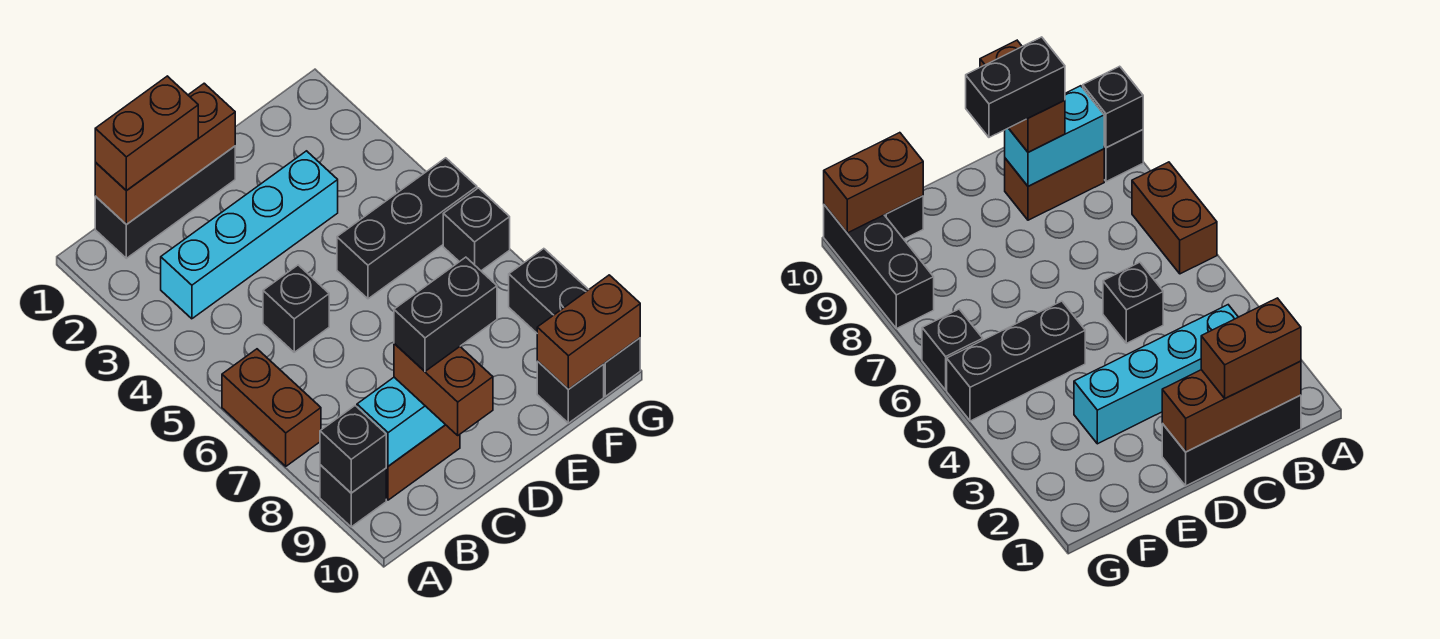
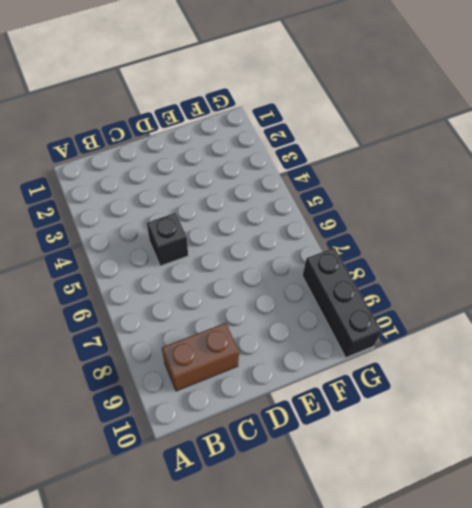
none -> brown brick A6:A7 level 1
none -> black brick A9 level 1
none -> black brick B1:D1 level 1

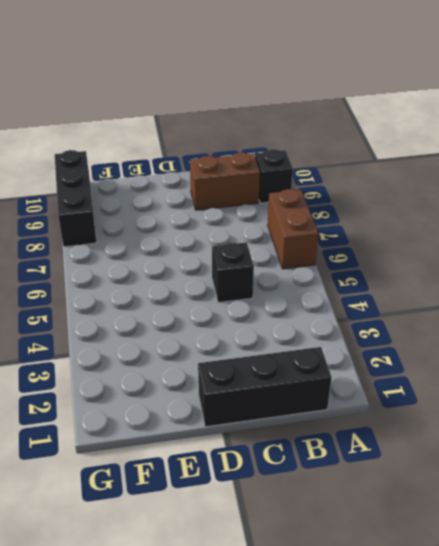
none -> cyan brick B3:E3 level 1
none -> black brick E5:G5 level 1
none -> black brick F10 level 1

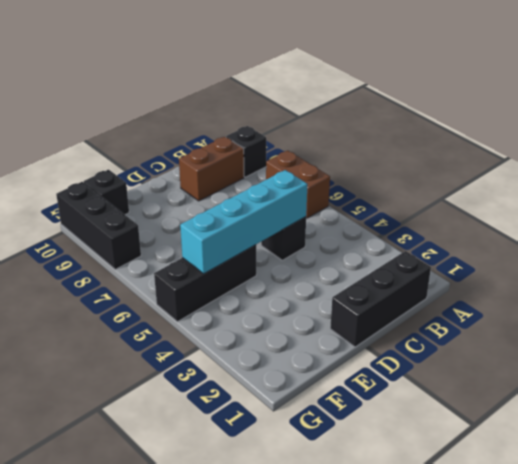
cyan brick C5:F5 level 2 -> cyan brick B3:E3 level 1
none -> black brick G6 level 1
none -> black brick A9 level 2
none -> brown brick B1:D1 level 2

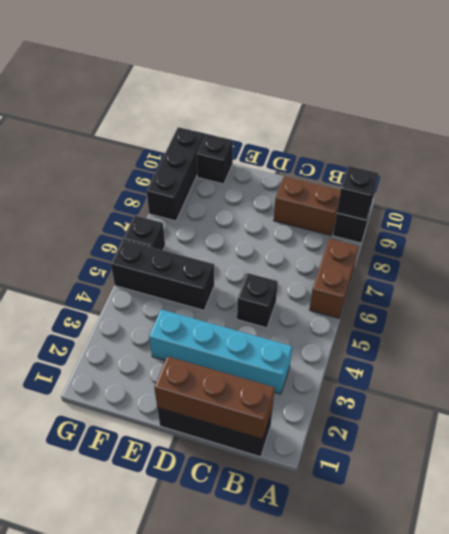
none -> cyan brick B9:C9 level 2
none -> brown brick F10:G10 level 2
none -> brown brick B1:C1 level 3

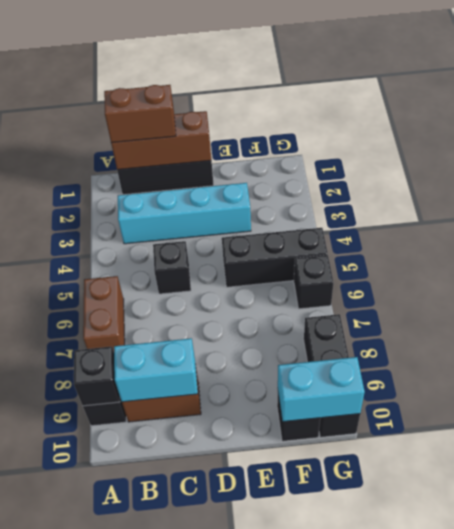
cyan brick F10:G10 level 2 -> brown brick F10:G10 level 2
none -> brown brick C9:C10 level 3
none -> black brick C9:D9 level 4

